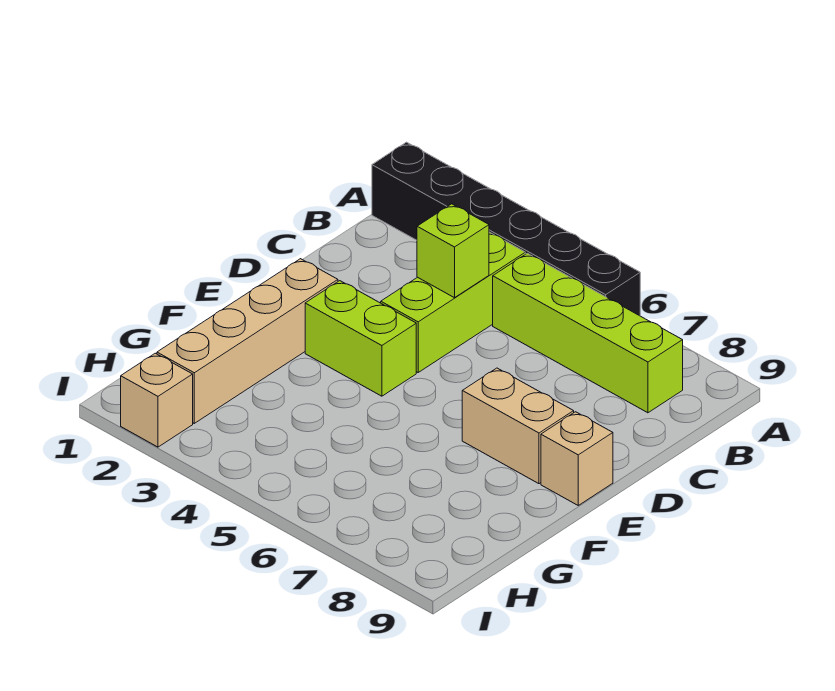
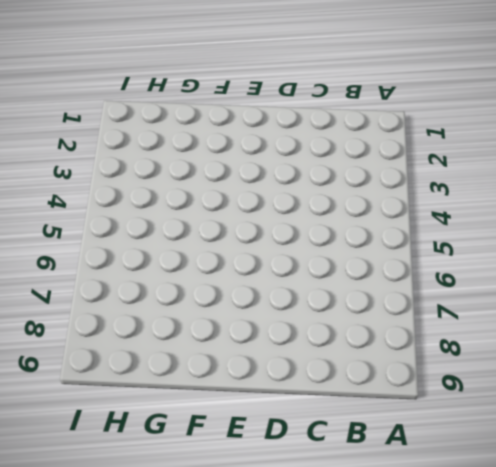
none -> black brick A1:A6 level 1
none -> lime brick B4:D4 level 1

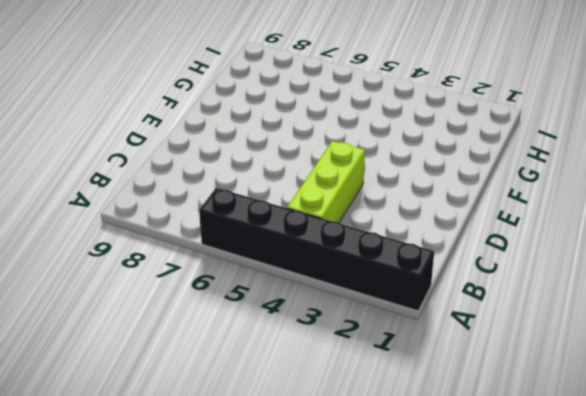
none -> lime brick B5:B8 level 1
none -> tan brick E2:H2 level 1

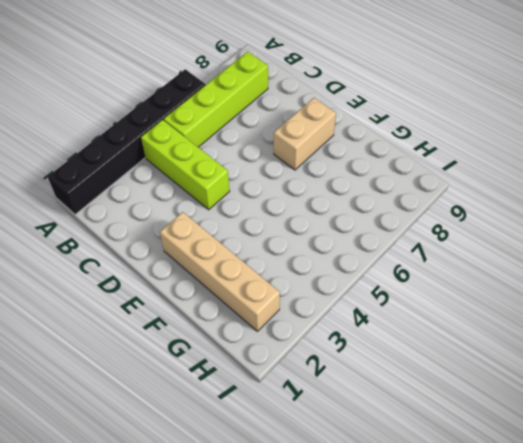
none -> lime brick E3:E4 level 1
none -> tan brick E9 level 1

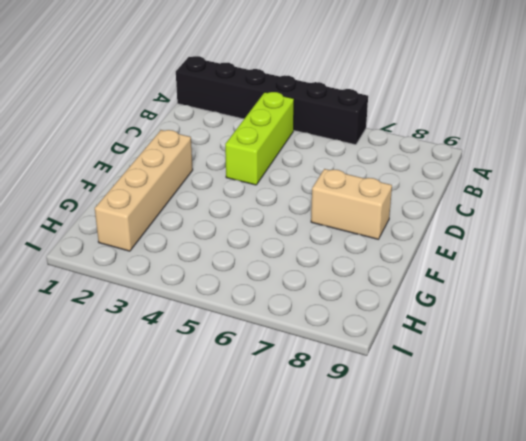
none -> lime brick B5:B8 level 1
none -> lime brick E3:E4 level 1

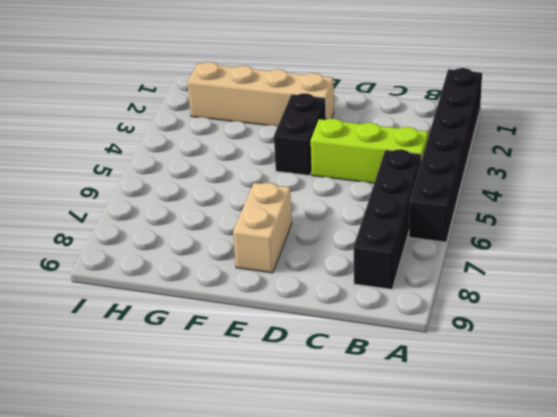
black brick B5:B8 level 1 -> lime brick B5:B8 level 1
black brick E3:E4 level 1 -> lime brick E3:E4 level 1
none -> tan brick E9 level 1
none -> tan brick I2 level 1

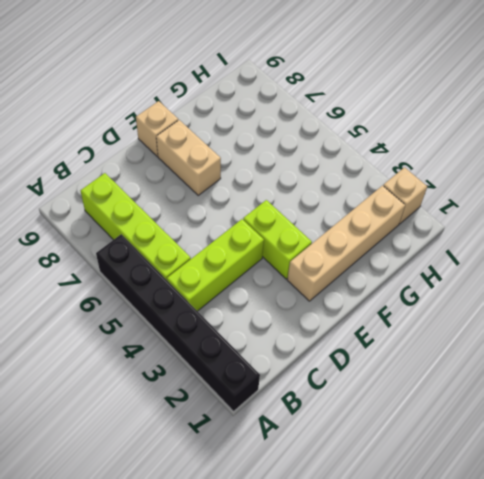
none -> lime brick C4 level 2

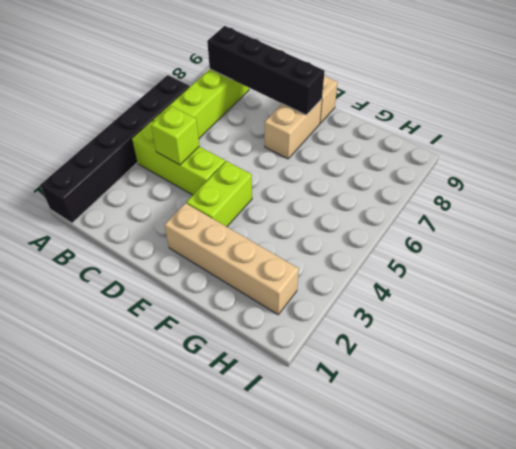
black brick B8:E8 level 2 -> none
none -> tan brick I2 level 1

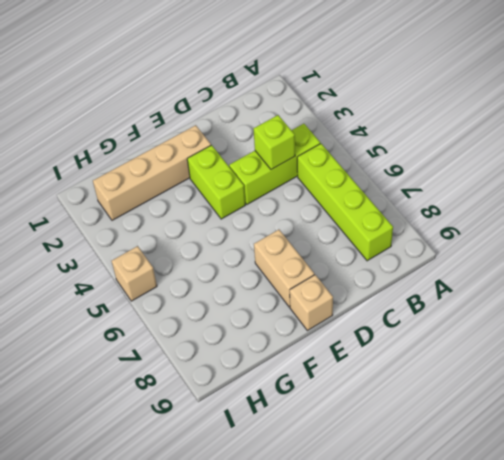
tan brick I5 level 1 -> tan brick I2 level 1
none -> black brick A1:A6 level 1

